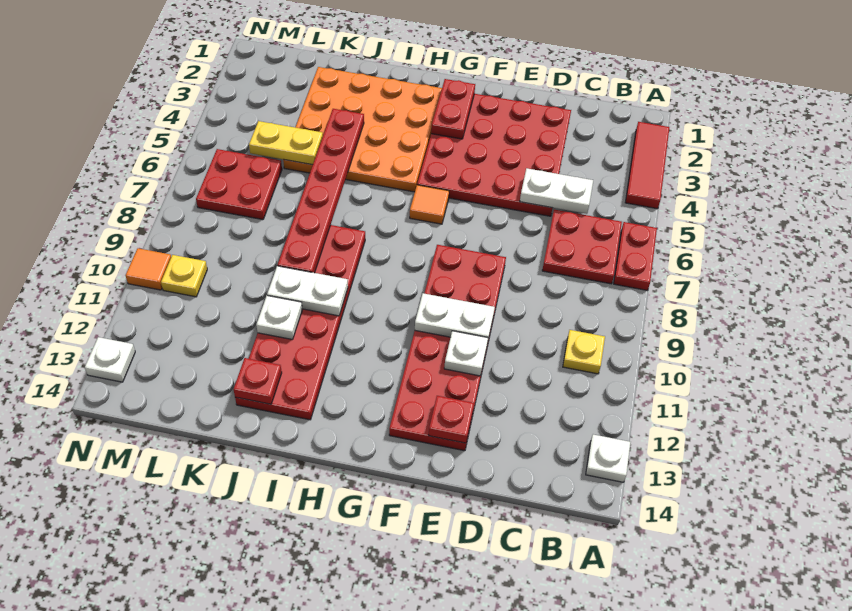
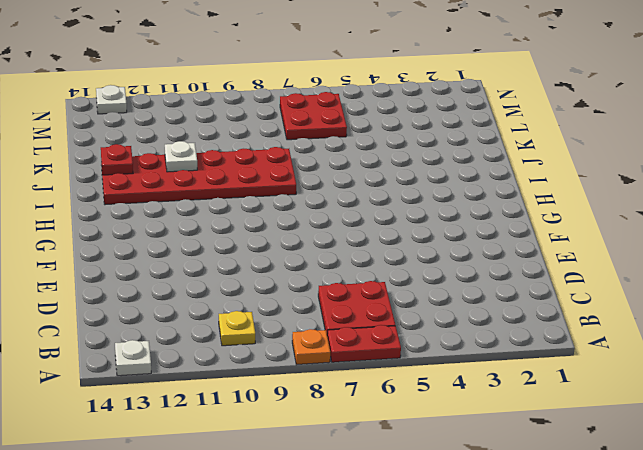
orange plate A8 level 1 -> none
none -> red tile A2:A4 level 1
none -> red plate D2:G5 level 1
none -> red plate E8:F13 level 1

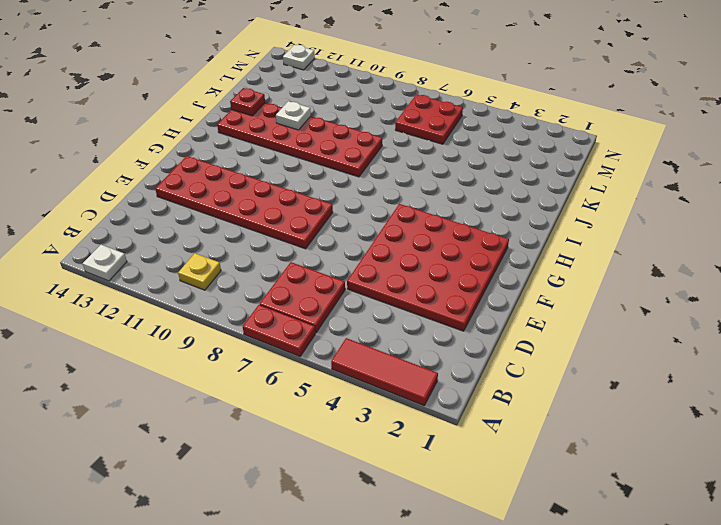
none -> orange tile G6 level 1
none -> orange plate H2:K5 level 1
none -> yellow plate M10 level 1

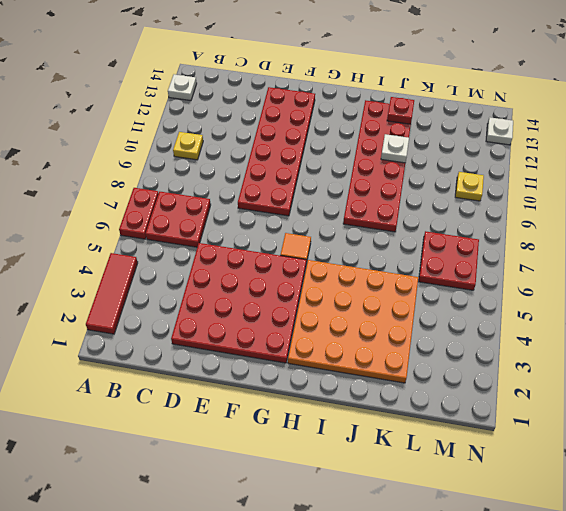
none -> orange tile N10 level 1
none -> white plate C5:D5 level 2
none -> white plate E10:F10 level 2

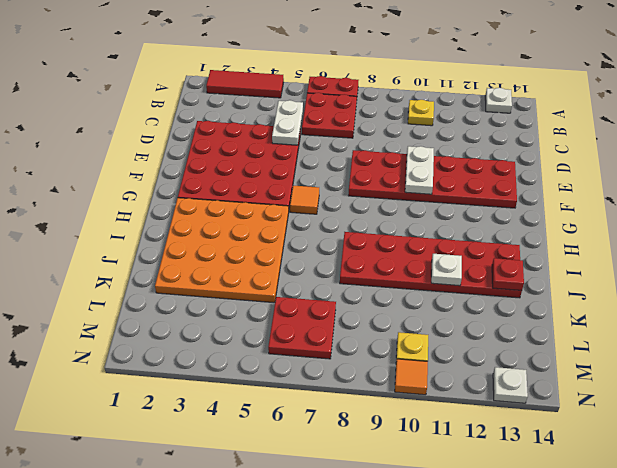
none -> white plate E11 level 2
none -> red plate E13 level 2
none -> red plate G2:G3 level 2

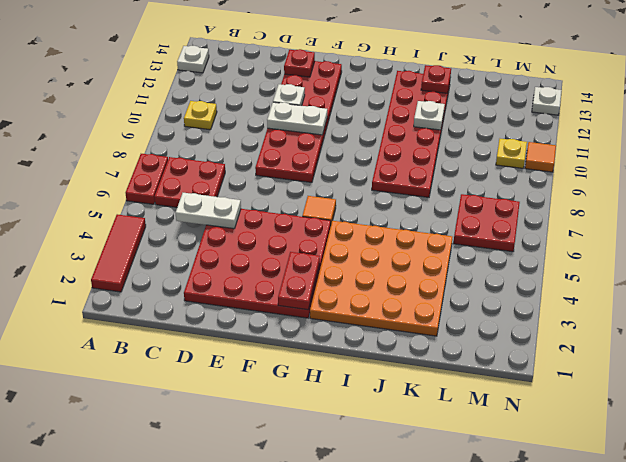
none -> white plate I10:J10 level 2
none -> red plate J4:J9 level 2
none -> yellow plate K5:L5 level 2

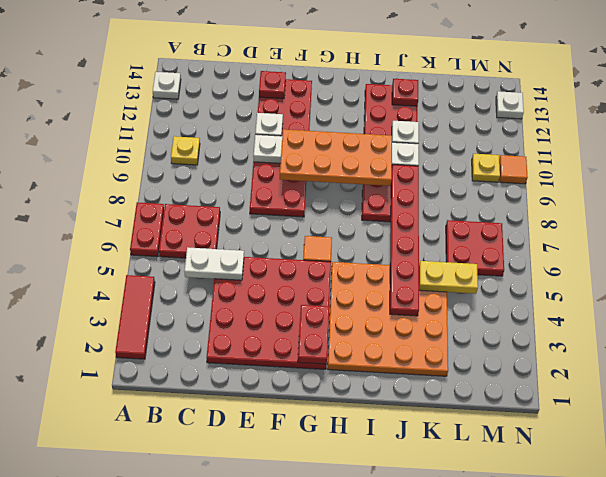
orange plate F9:I10 level 3 -> none

